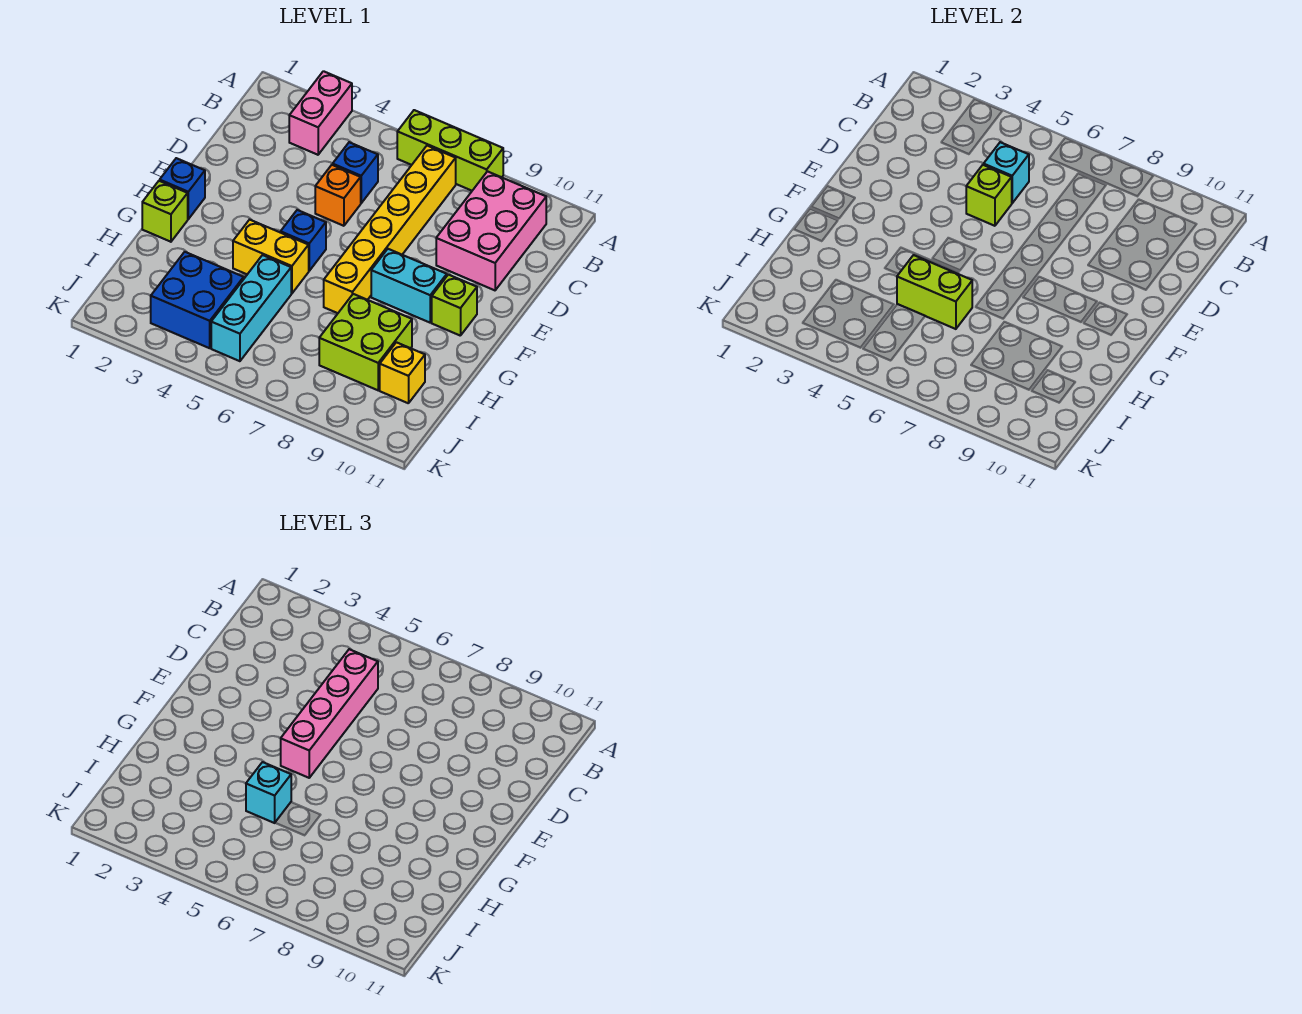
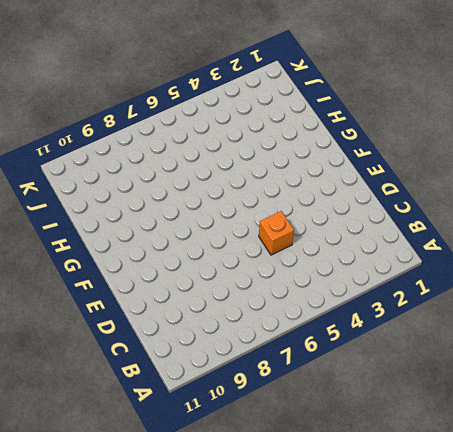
none -> pink brick A3:B3 level 1
none -> lime brick A6:A8 level 1
none -> yellow brick B7:G7 level 1

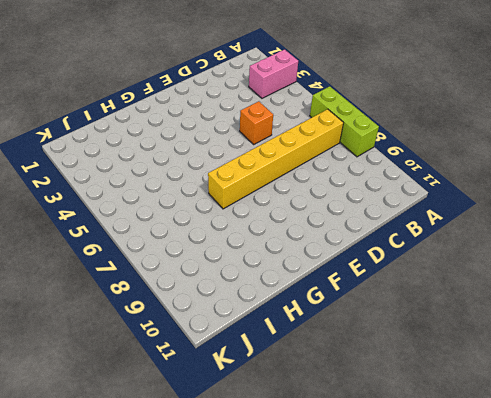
none -> pink brick B9:D10 level 1
none -> blue brick C5 level 1
none -> blue brick F1 level 1

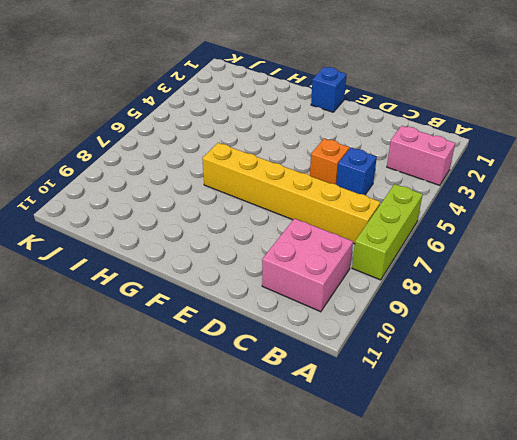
pink brick B9:C10 level 1 -> pink brick B9:D10 level 1
none -> blue brick F5 level 1
none -> cyan brick F8:F9 level 1
none -> lime brick F10 level 1

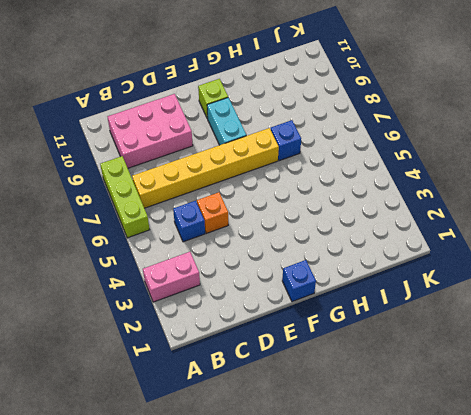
blue brick H7 level 1 -> blue brick F5 level 1
none -> lime brick G1 level 1
none -> yellow brick G4:G5 level 1
none -> cyan brick H5:J5 level 1

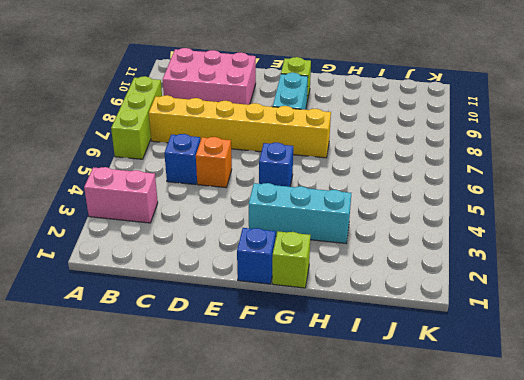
cyan brick F3:H3 level 1 -> cyan brick H5:J5 level 1
none -> yellow brick G4:G5 level 1
none -> lime brick H8:I9 level 1
none -> blue brick I3:J4 level 1

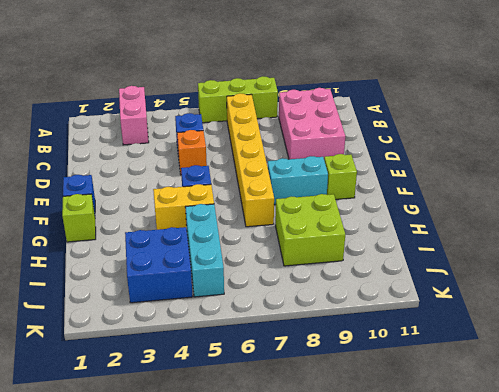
none -> yellow brick I10 level 1
none -> cyan brick C5 level 2
none -> lime brick D5 level 2

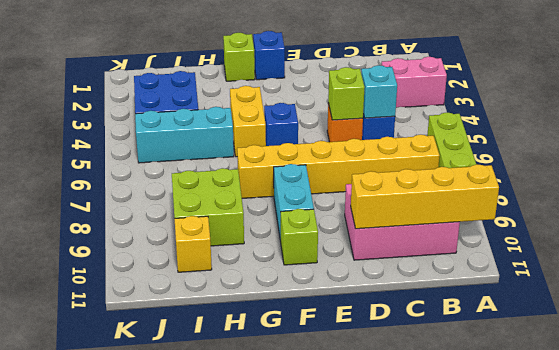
yellow brick A10:D10 level 2 -> none
none -> lime brick H5:H6 level 2
none -> pink brick C5:F5 level 3
none -> cyan brick H5 level 3

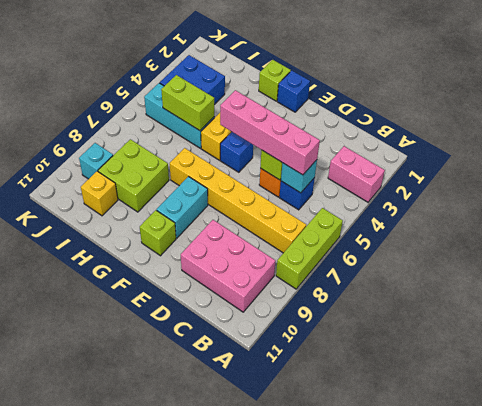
lime brick H5:I5 level 2 -> lime brick H5:H6 level 2
cyan brick J9 level 1 -> cyan brick H5 level 3

